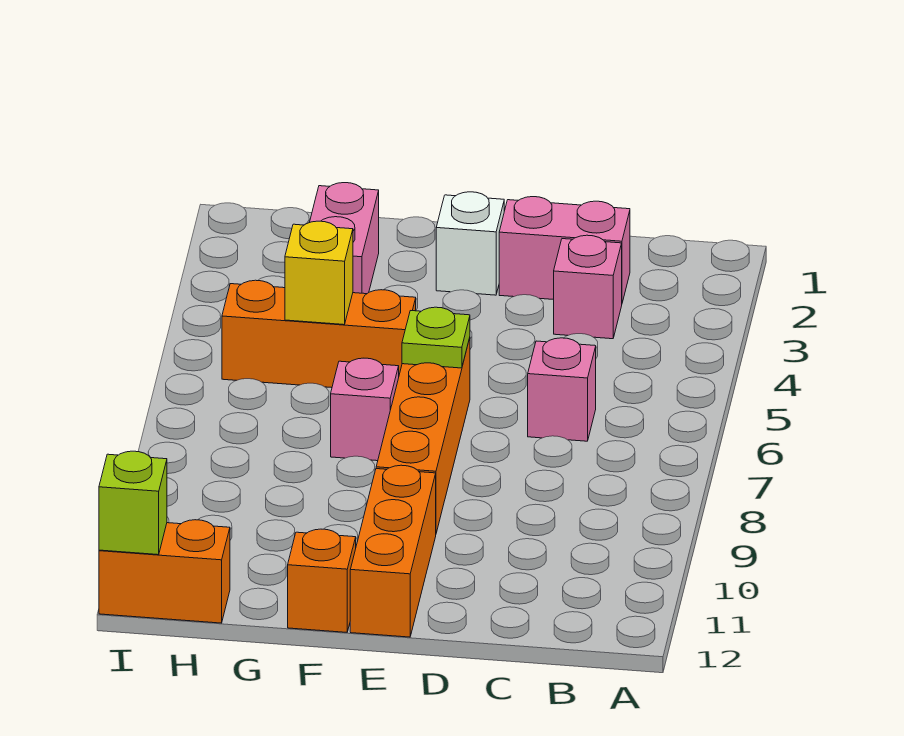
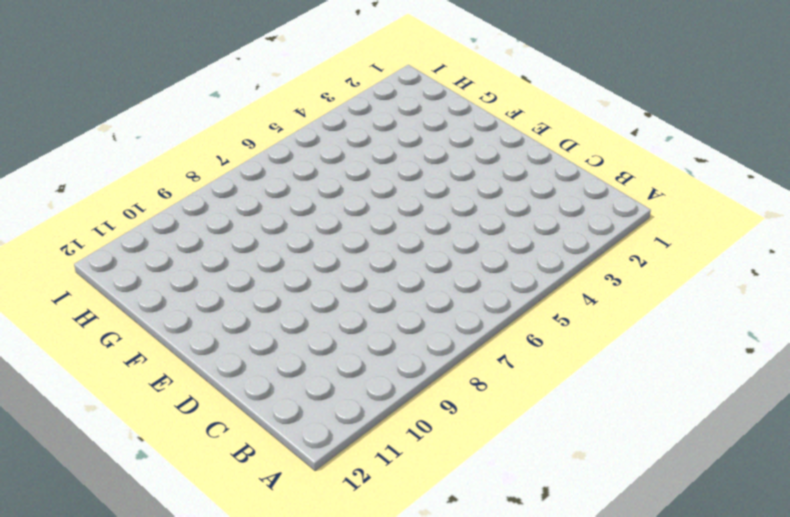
none -> pink brick C2:D2 level 1
none -> pink brick C3 level 1
none -> pink brick C6 level 1

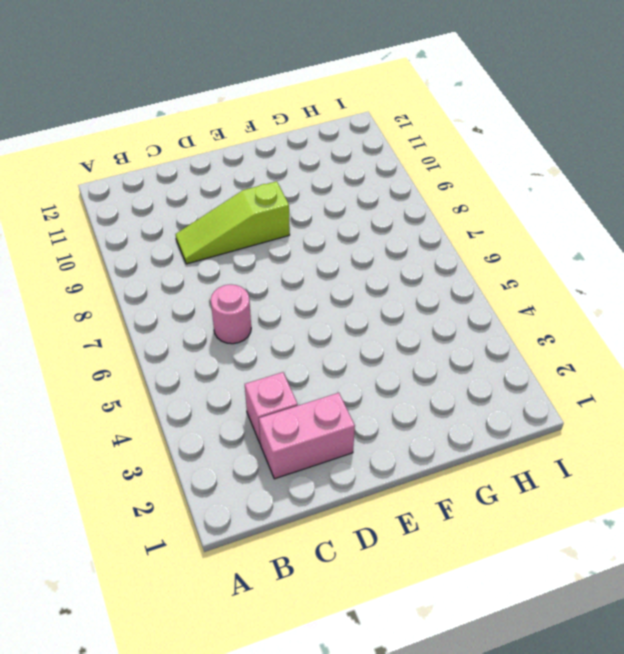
pink round brick C6 level 1 -> pink brick C6 level 1
lime slope C9:E9 level 1 top E -> orange brick E6:E9 level 1
none -> white brick E2 level 1
none -> orange brick E10:E12 level 1
none -> orange brick F5:H5 level 1

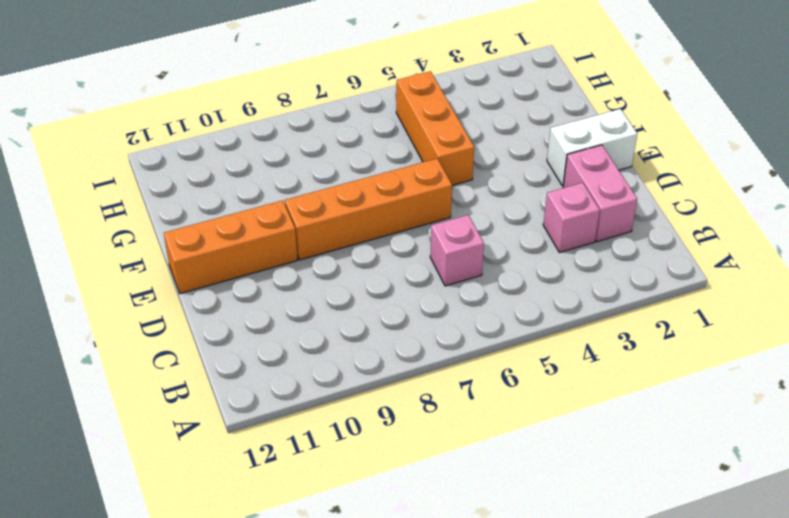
white brick E1:E2 level 1 -> white brick E2 level 1
none -> pink brick F7 level 1
none -> orange brick F12 level 1
none -> pink brick G2:G3 level 1

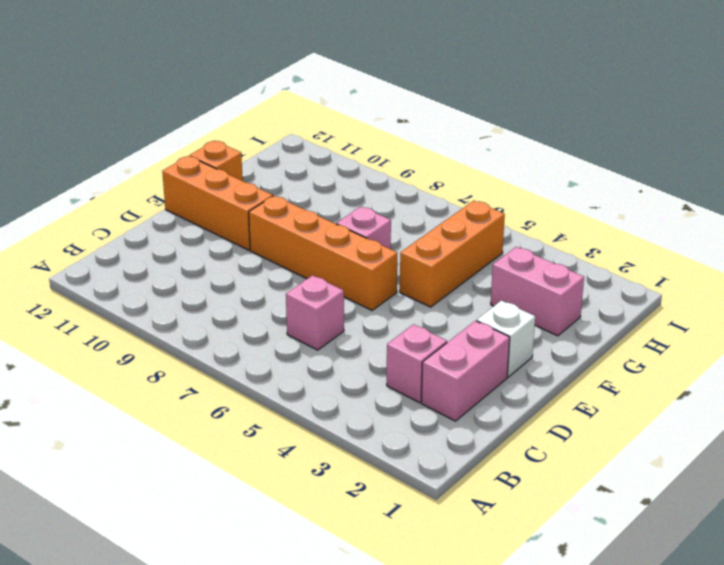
none -> orange brick H12:I12 level 1
none -> lime plate E6 level 2
none -> yellow brick G5 level 2

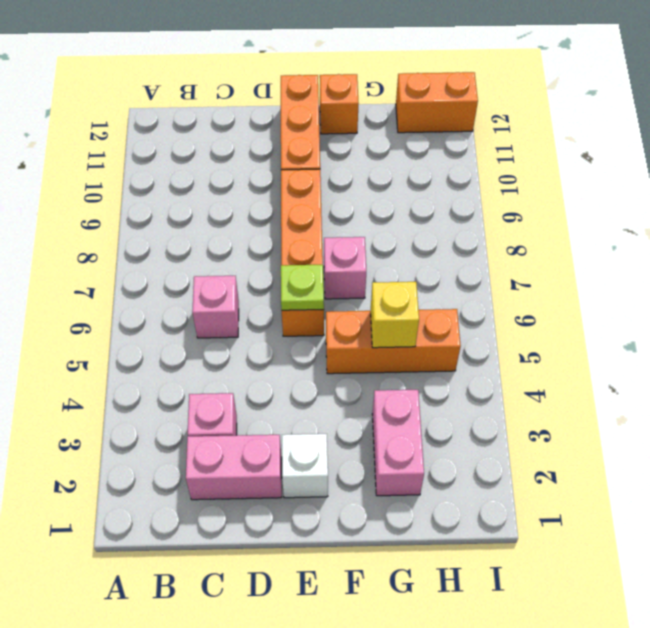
none -> lime brick I12 level 2

